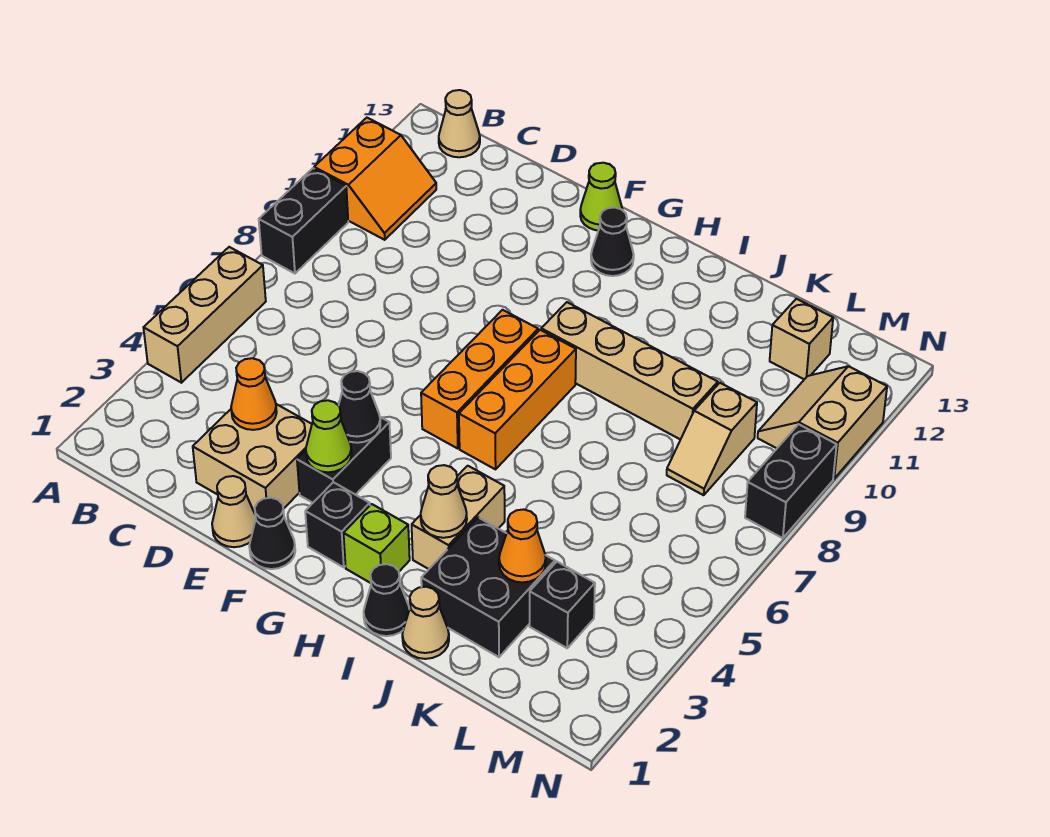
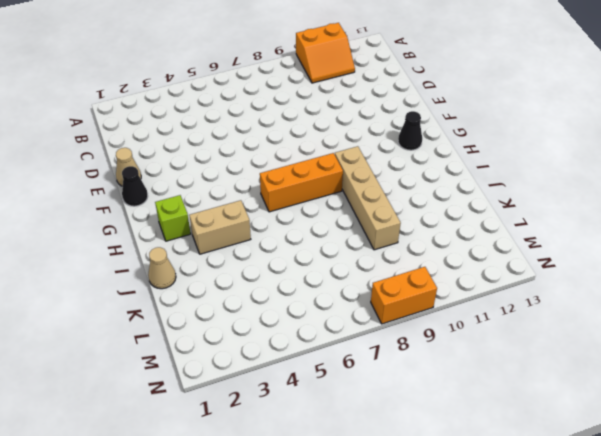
orange brick N8:N9 level 1 -> black brick N8:N9 level 1
none -> tan brick A4:A6 level 1
none -> black brick A8:A9 level 1
none -> tan cone B13 level 1

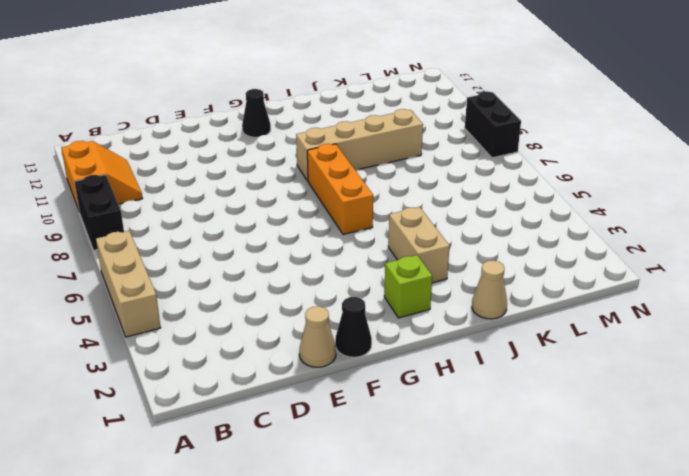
none -> tan cone B13 level 1
none -> tan brick D2:E3 level 1
none -> black brick F3:F4 level 1

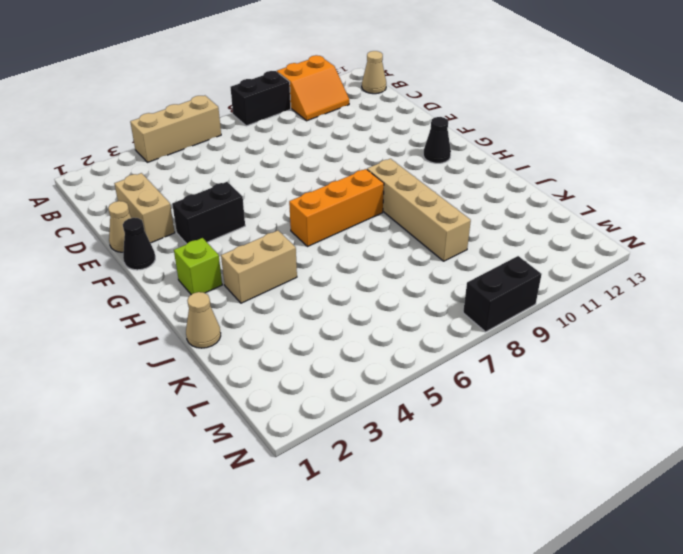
tan brick D2:E2 level 1 -> tan brick D2:E3 level 1
none -> lime cone F13 level 1
none -> black brick G2 level 1
none -> orange brick G6:G8 level 1

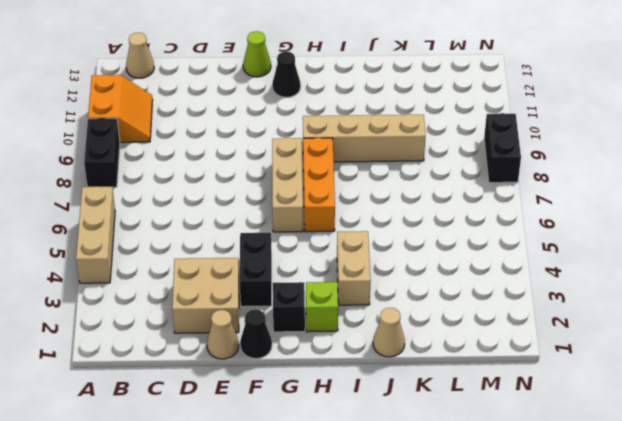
tan brick G6:G8 level 1 -> orange brick G6:G8 level 1
none -> black cone I1 level 1
none -> black brick J2:K3 level 1
none -> black brick L3 level 1

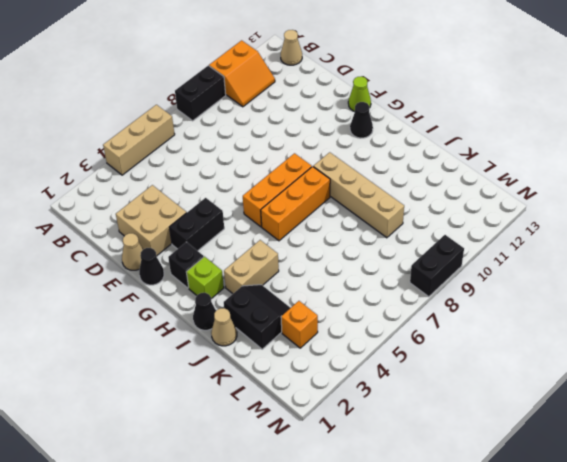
black slope J2:K3 level 1 top 2 -> black brick J2:K3 level 1
orange brick L3 level 1 -> black brick L3 level 1
none -> tan slope L8:L9 level 1 top 9
none -> tan brick L12 level 1
none -> tan slope M10:N11 level 1 top N

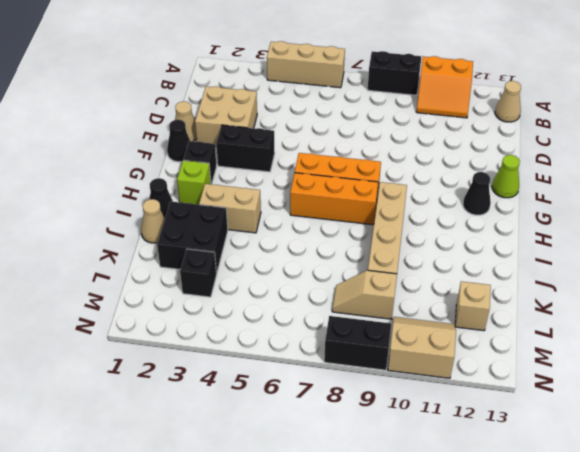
none -> orange cone D3 level 2
none -> lime cone F3 level 2
none -> black cone F4 level 2

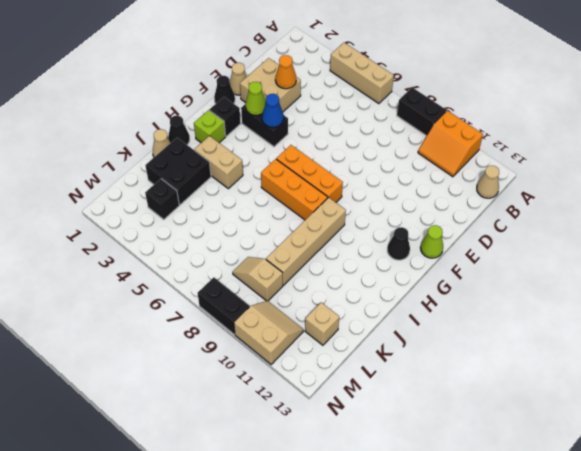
blue cone F4 level 2 -> black cone F4 level 2
none -> tan cone I3 level 2
none -> orange cone K3 level 2

